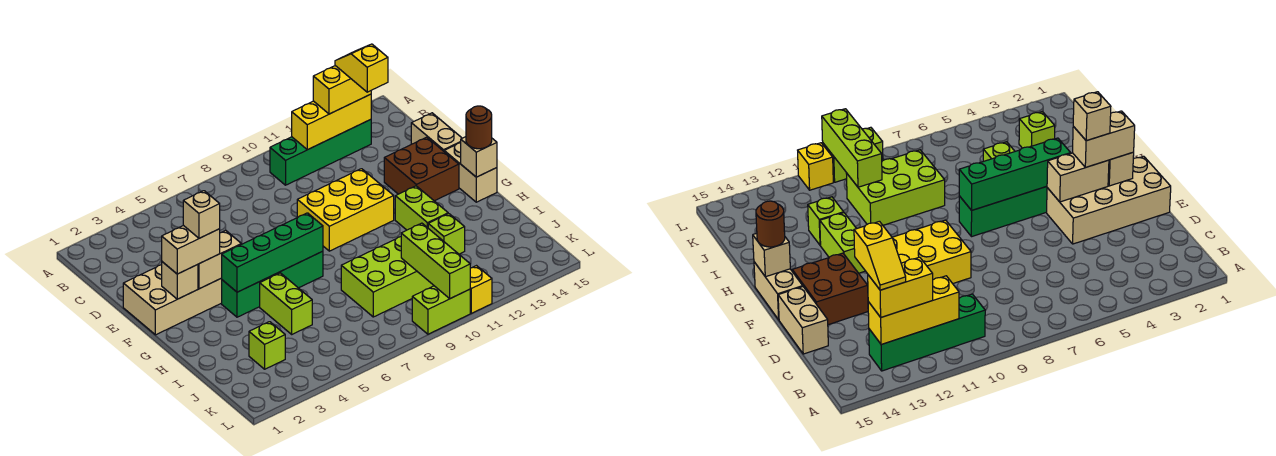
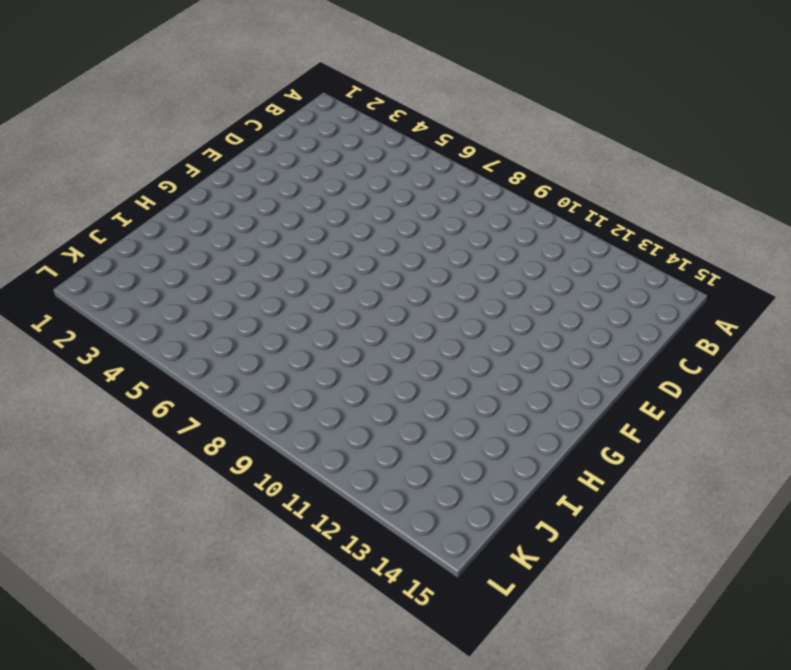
none -> green brick B10:B13 level 1
none -> tan brick D15:E15 level 1
none -> tan brick E1:F4 level 1

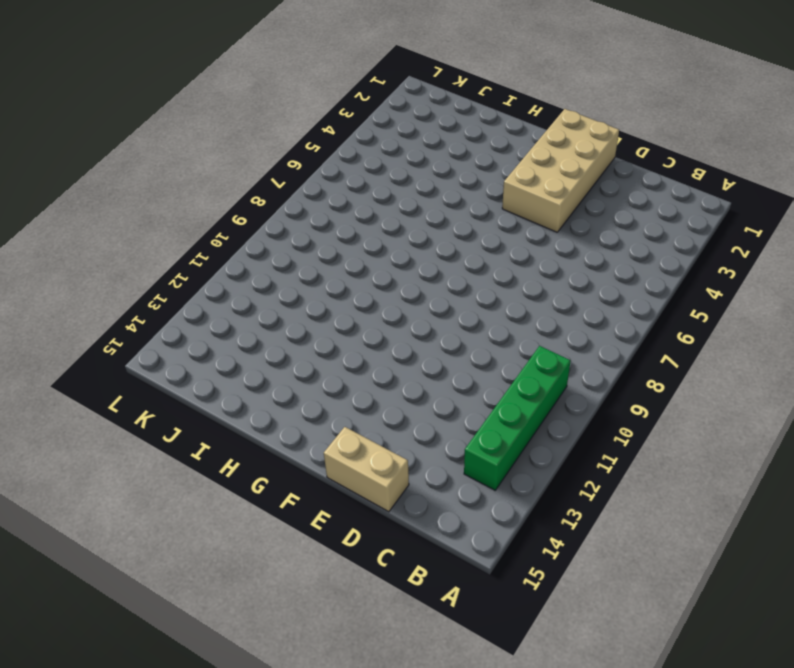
none -> yellow brick E9:F11 level 1
none -> brown brick E13:F14 level 1
none -> tan brick F15:G15 level 1

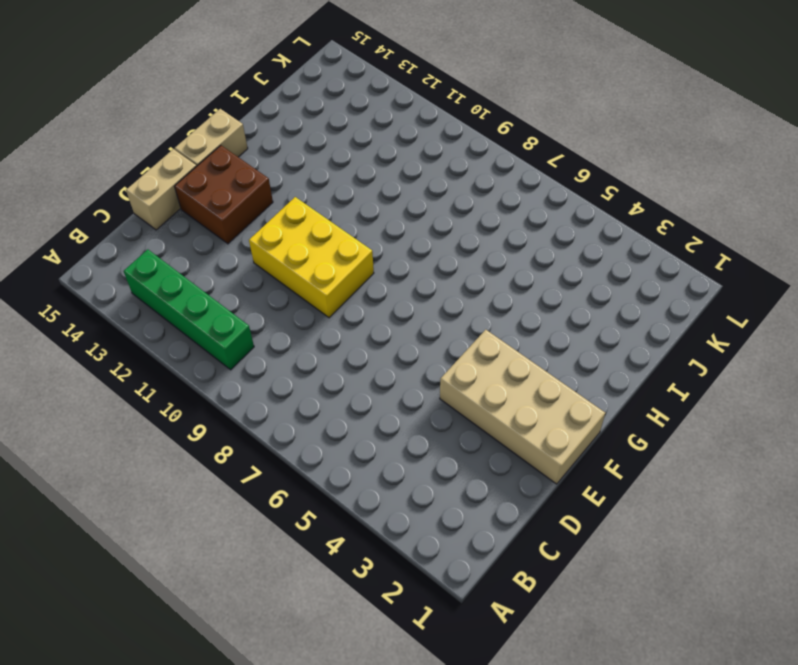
none -> green brick G4:G7 level 1
none -> lime brick G12:H12 level 1
none -> lime brick H5:I5 level 1

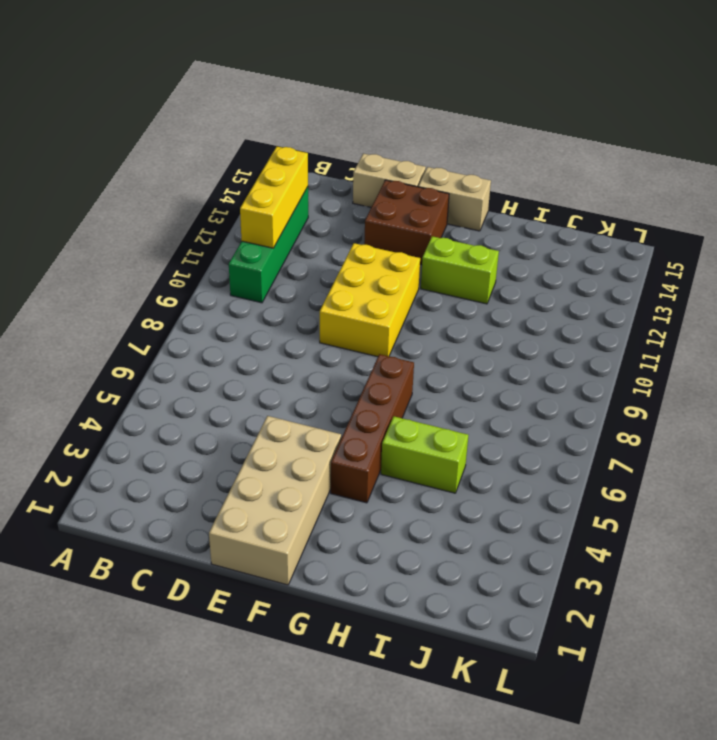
brown brick G4:G7 level 1 -> green brick G4:G7 level 1
none -> lime brick I8:J10 level 1
none -> lime brick I12 level 1
none -> lime brick J3 level 1

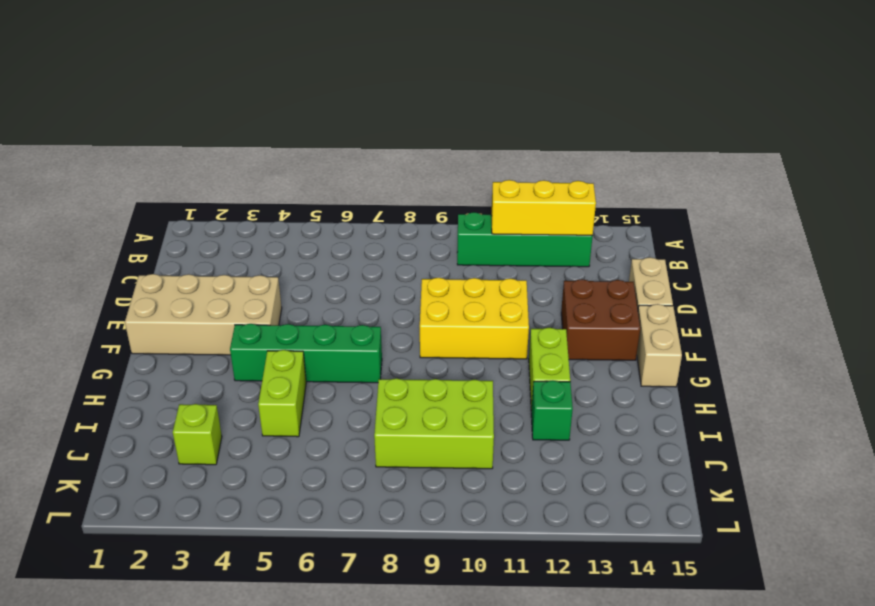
green brick I12 level 1 -> lime brick I12 level 1
none -> lime brick L9:L10 level 1
none -> yellow brick L11 level 1
none -> tan brick F2 level 2

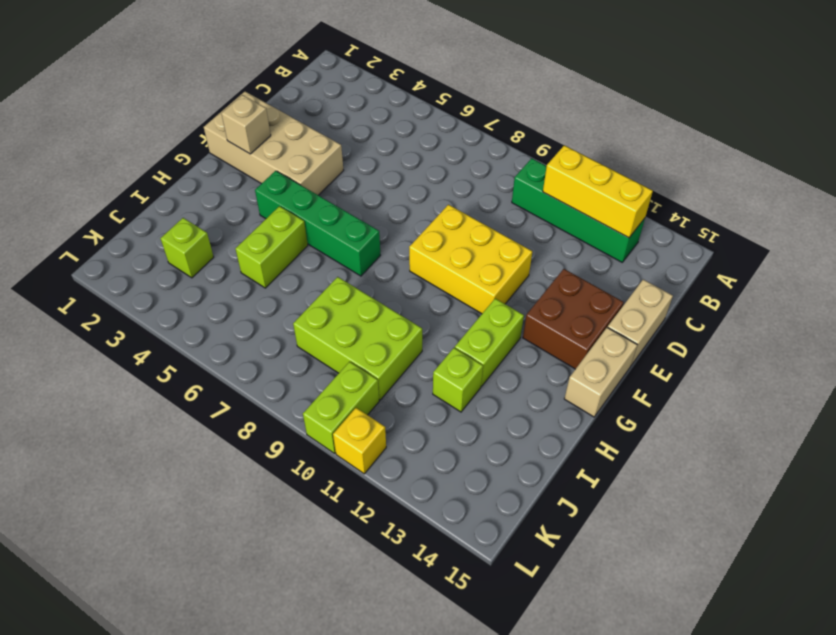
lime brick K10:L10 level 1 -> lime brick L9:L10 level 1
none -> tan brick F3:F4 level 2
none -> green brick G4:G7 level 2
none -> tan brick G15 level 2

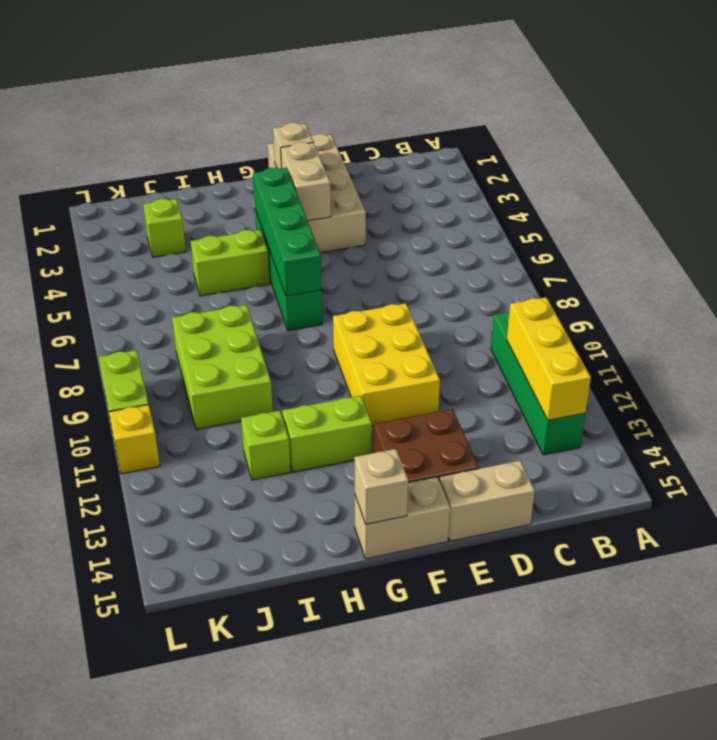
none -> lime brick J10:L10 level 2
none -> yellow brick B12:B13 level 3
none -> tan brick F2:F3 level 3

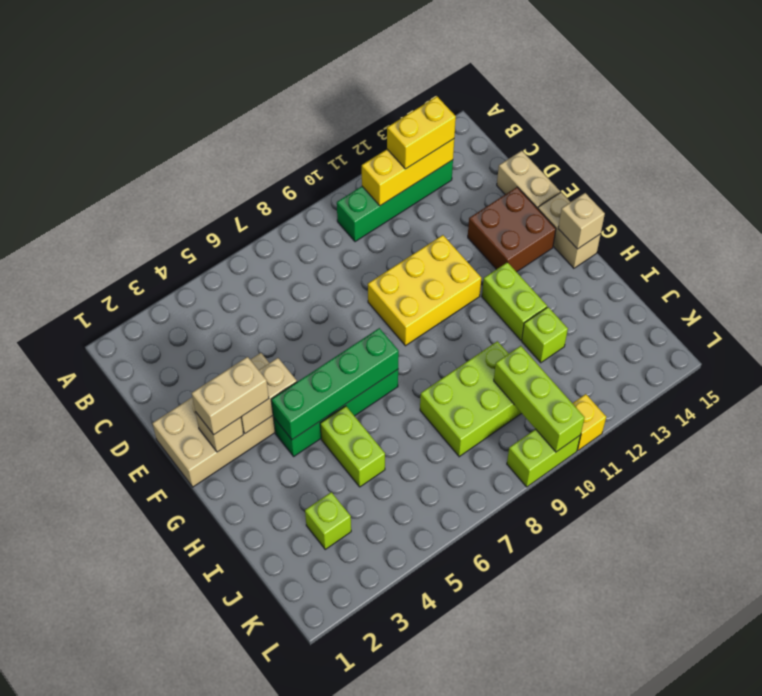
none -> brown round brick G15 level 3
none -> yellow slope B13:C13 level 4 top C
none -> tan brick F3 level 4

